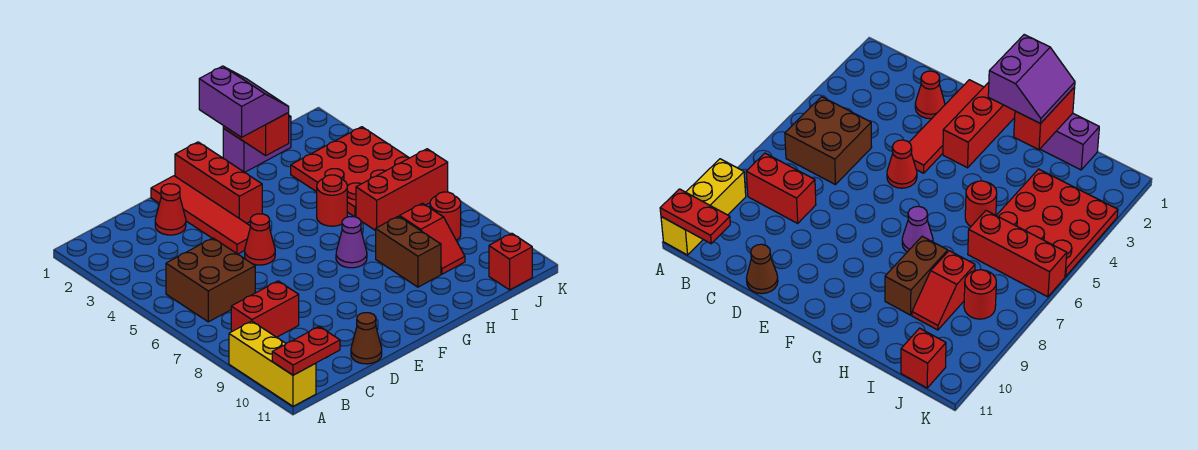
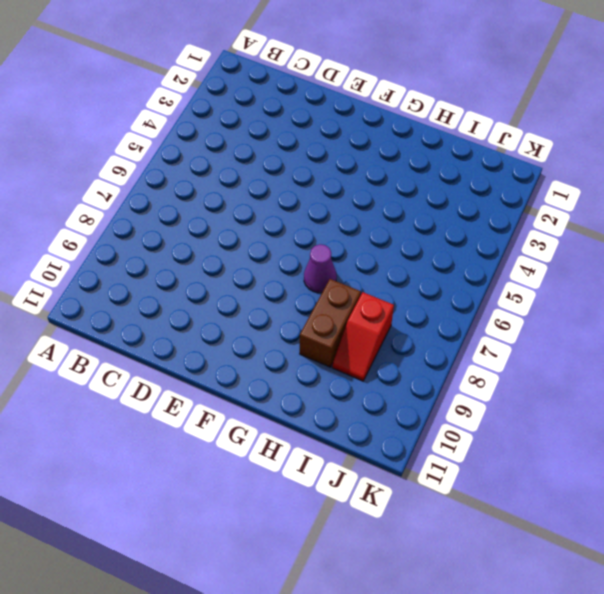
none -> yellow brick A9:A11 level 1
none -> brown brick B5:C6 level 1
none -> red brick B8:C8 level 1

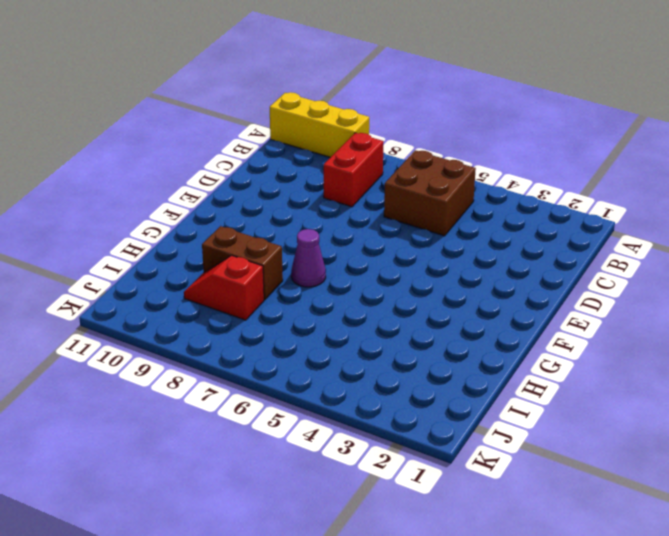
none -> red cone D2 level 1
none -> brown cone D11 level 1
none -> red tile E1:E4 level 1

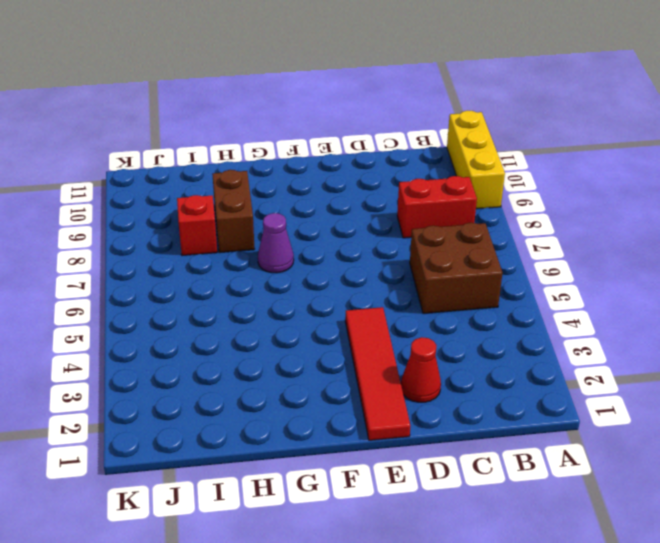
none -> brown cone D11 level 1
none -> red cone E5 level 1
none -> red brick F1:F3 level 1

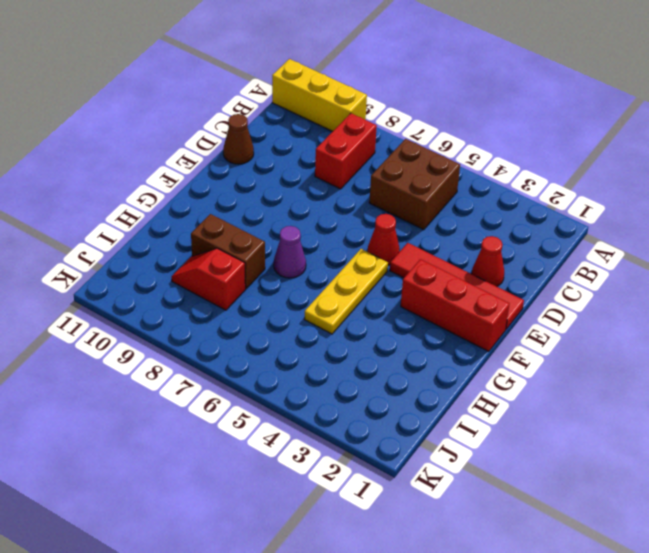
yellow plate F5:H5 level 1 -> red round brick H5 level 1
none -> purple brick H1:I1 level 1
none -> red plate I3:K5 level 1
none -> red brick I6:K6 level 1

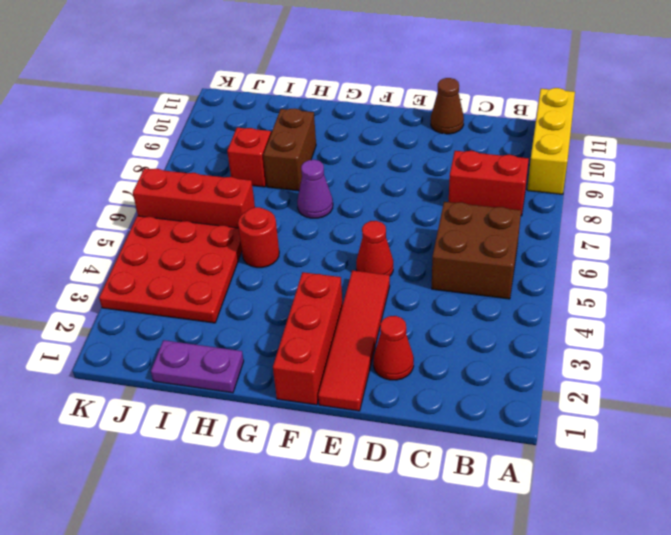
purple plate H1:I1 level 1 -> purple brick H1:I1 level 1
none -> red round brick J8 level 1
none -> red brick J11 level 1
none -> red plate A11:B11 level 2

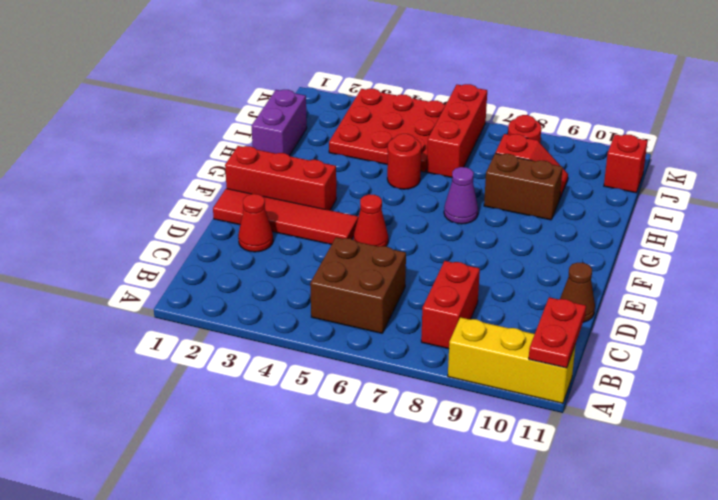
none -> red brick H1:H2 level 2
none -> purple slope G1:H2 level 3 top G

